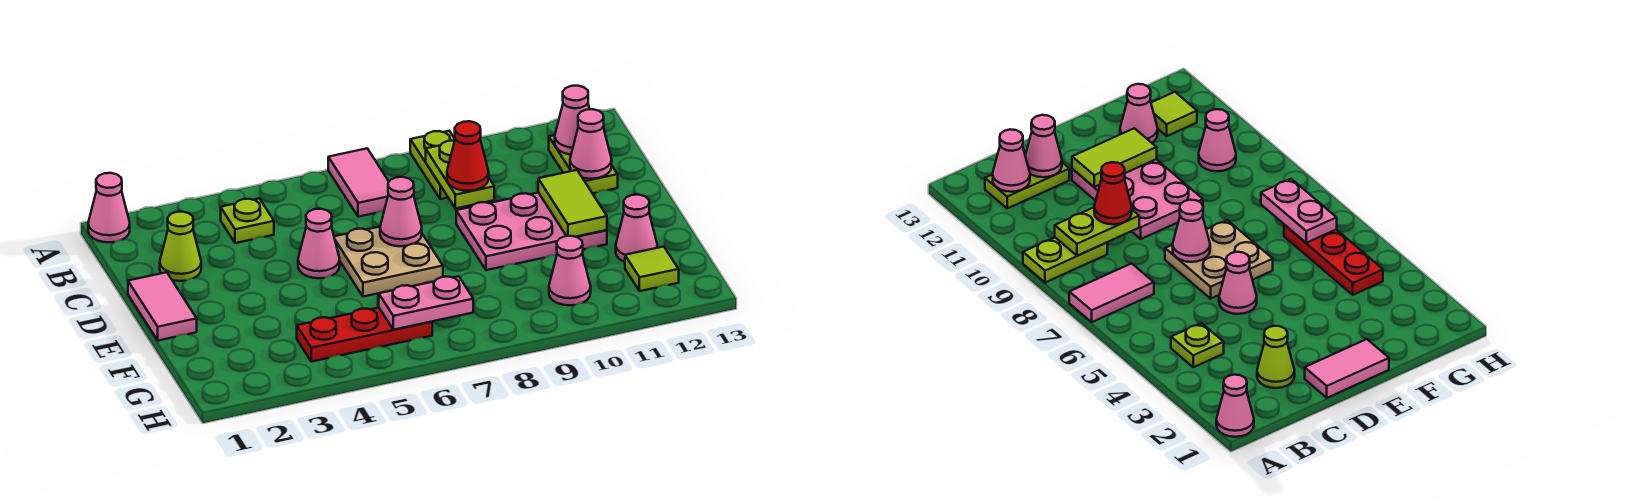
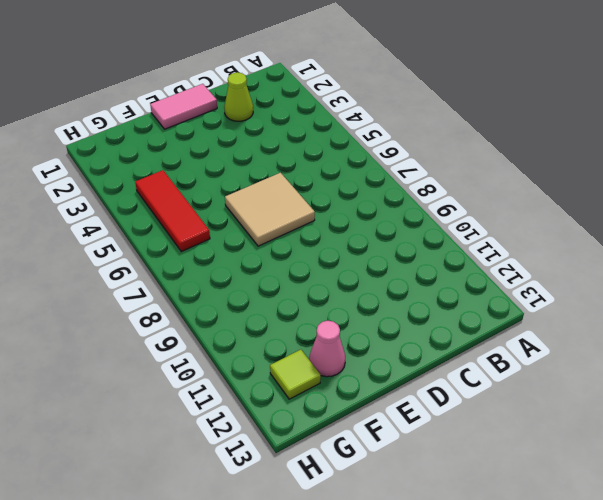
tan tile D6:E7 level 1 -> tan plate D6:E7 level 1
red tile G4:G6 level 1 -> red plate G4:G6 level 1
none -> pink cone A1 level 1
none -> pink tile A7:B7 level 1
none -> lime plate A9:B9 level 1

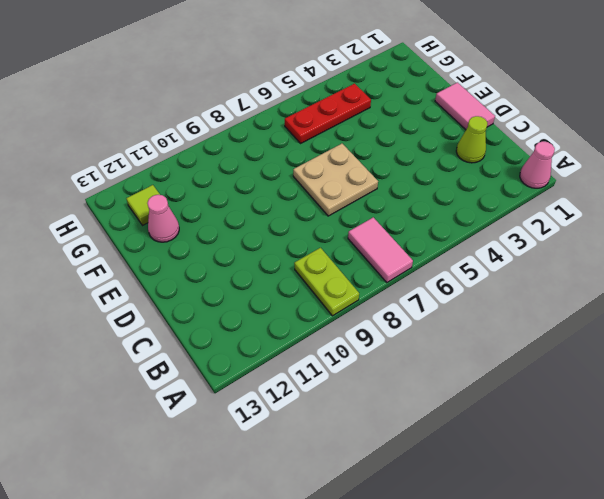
none -> lime plate B4 level 1
none -> lime plate B12:C12 level 1
none -> pink cone D5 level 1

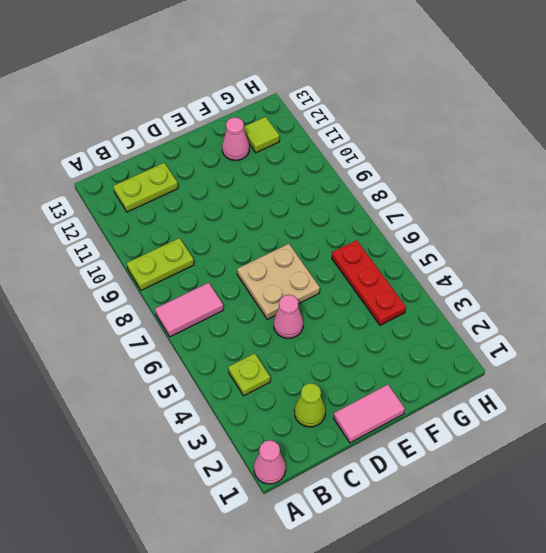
none -> pink plate D9:E11 level 1
none -> pink cone G10 level 1
none -> lime plate B9:C9 level 2

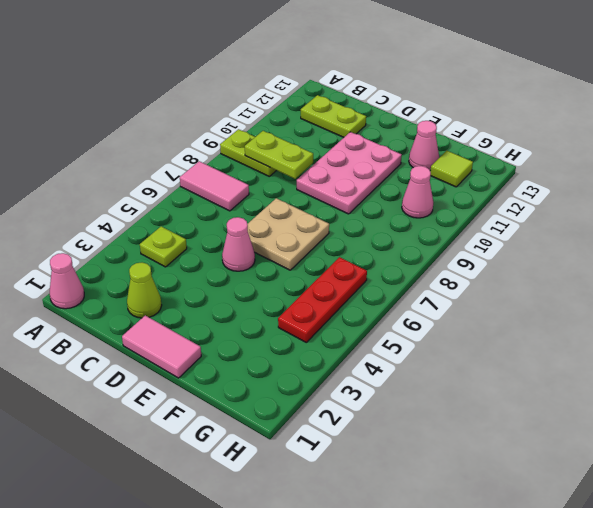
none -> pink cone B12 level 2
none -> pink cone C12 level 2
none -> pink cone D7 level 2

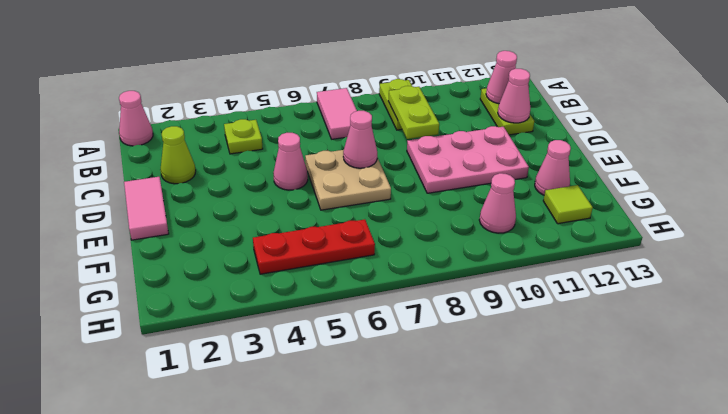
none -> lime tile D11:E11 level 2
none -> pink plate G6:G7 level 2
none -> red cone C9 level 3

